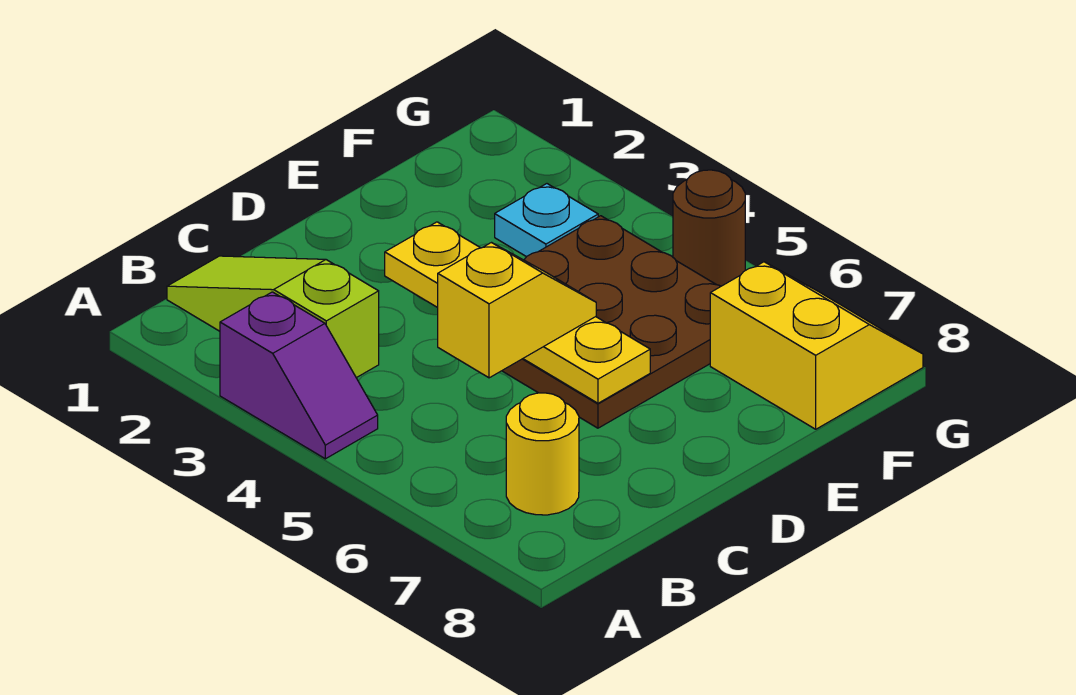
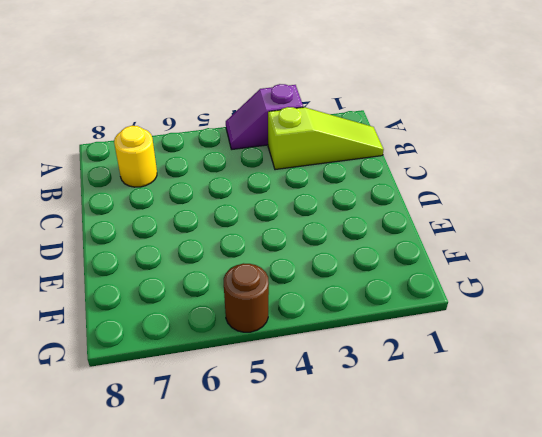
none -> brown plate D4:F6 level 1
none -> cyan plate F3 level 1

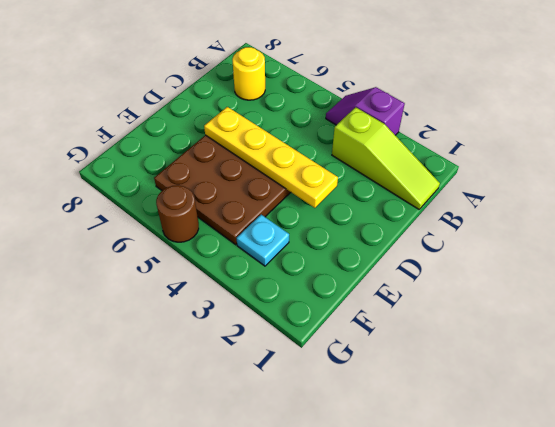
none -> yellow slope F7:G8 level 1 top F
none -> yellow slope C5:D5 level 3 top C

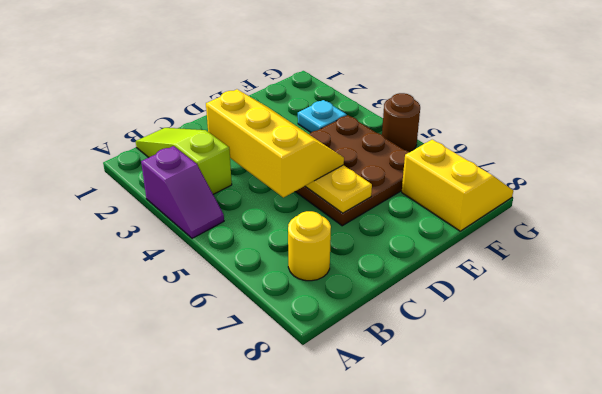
yellow slope C3:D5 level 3 top C -> yellow slope C5:D5 level 3 top C

